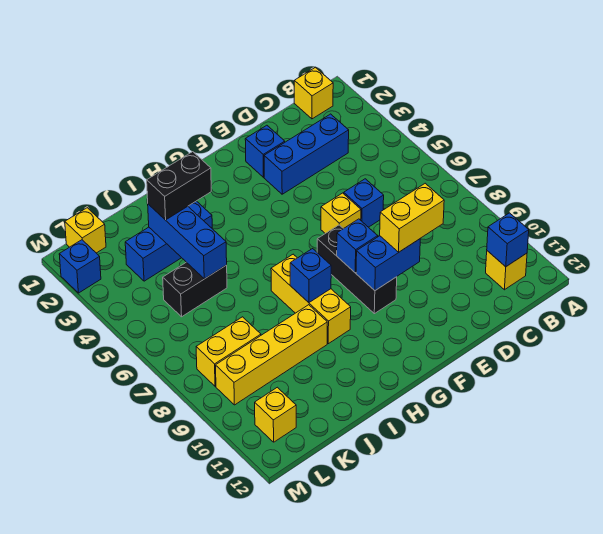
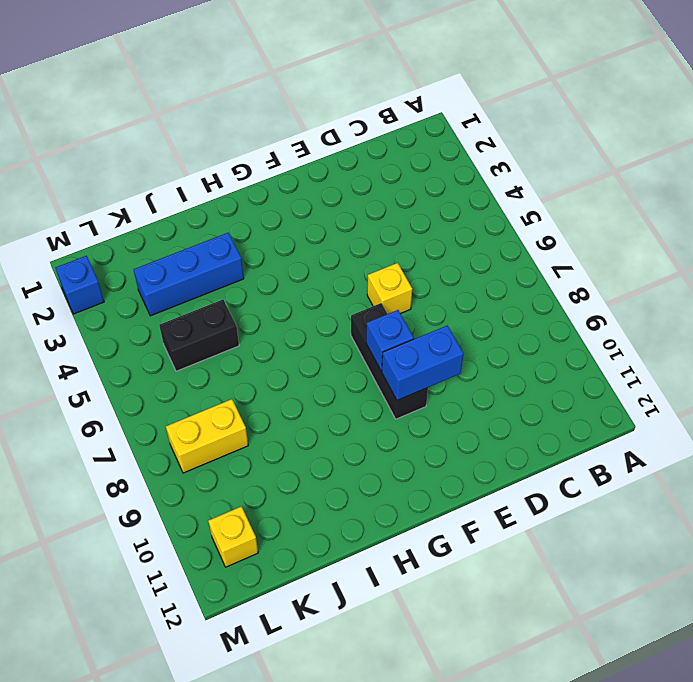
none -> yellow brick B1 level 1
none -> yellow brick B11 level 1
none -> blue brick C3:E3 level 1

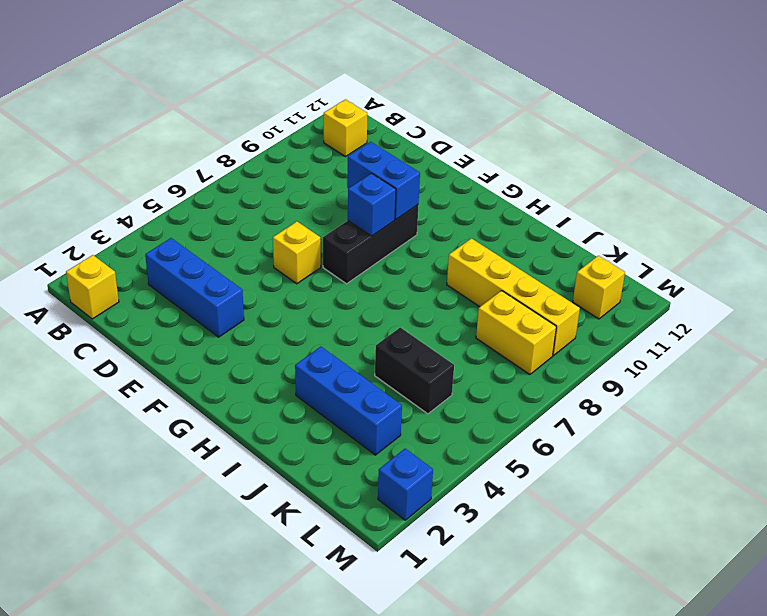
none -> blue brick D6 level 1
none -> blue brick E2 level 1
none -> yellow brick H7:H9 level 1

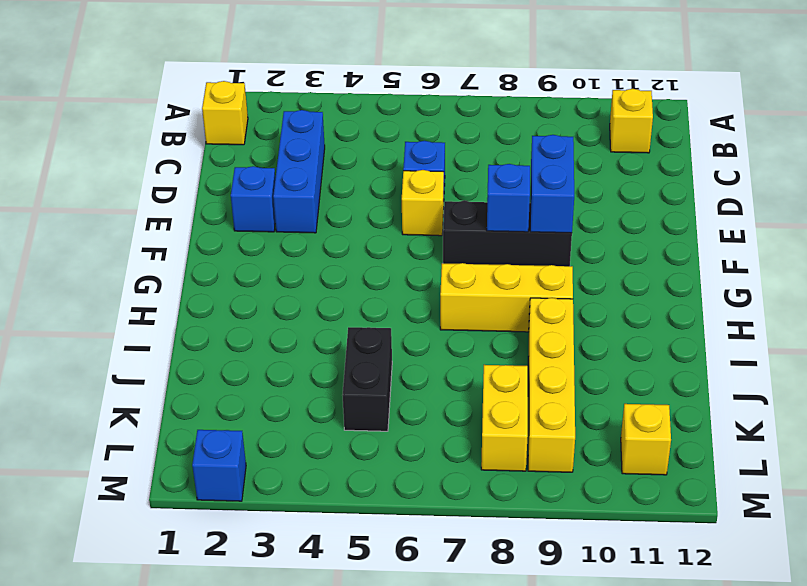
none -> blue brick I3:K3 level 1
none -> yellow brick L1 level 1
none -> blue brick B11 level 2

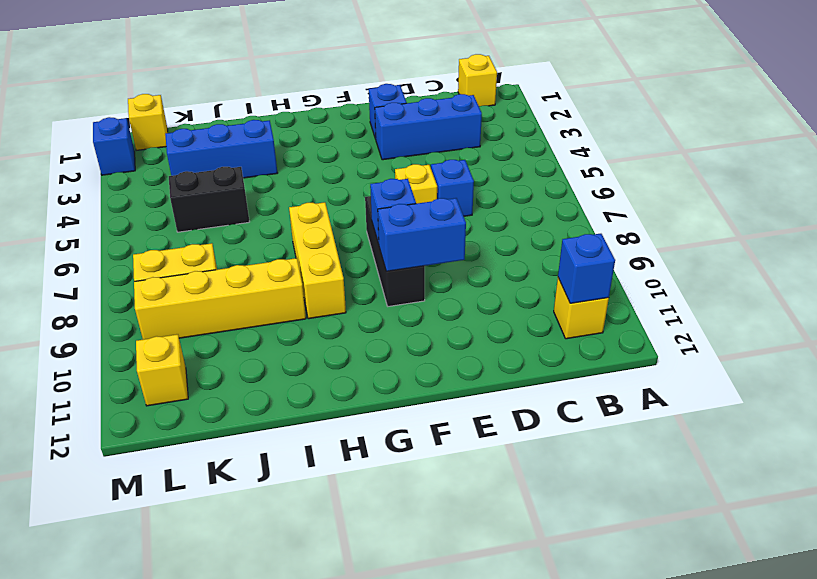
none -> blue brick H8 level 2
none -> blue brick J3:J5 level 2
none -> yellow brick D9:E9 level 3

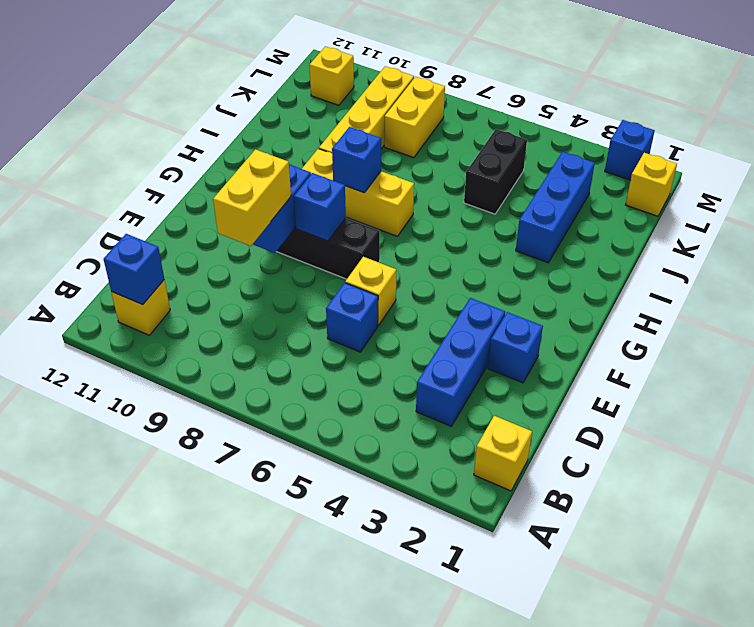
none -> blue brick J3:J5 level 2
none -> black brick I3:J3 level 3

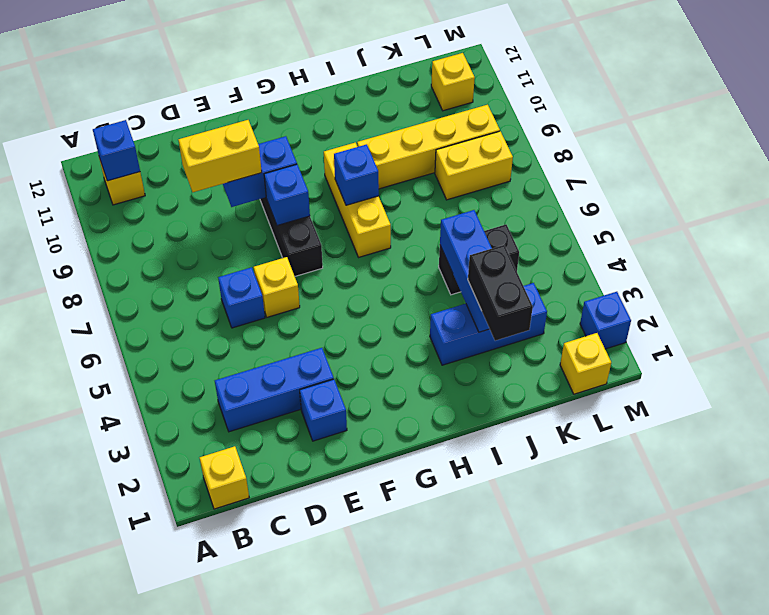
black brick J2:J3 level 3 -> black brick I3:J3 level 3

